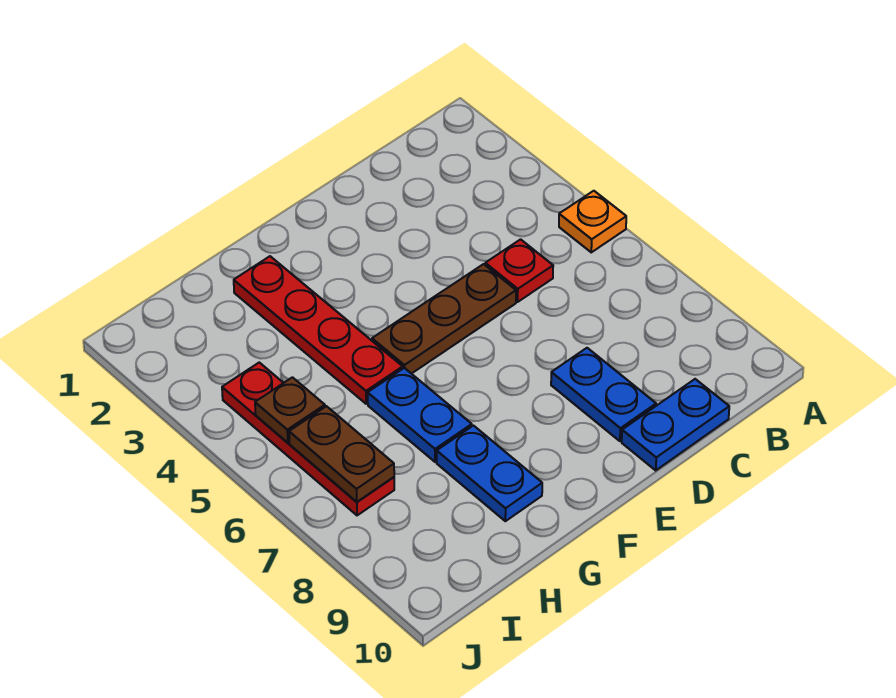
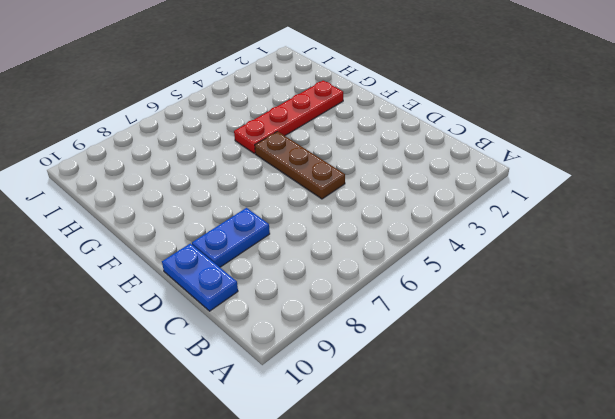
none -> orange plate A5 level 1
none -> red plate C5 level 1

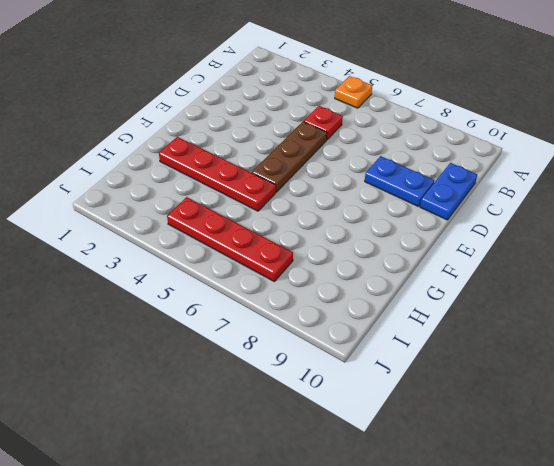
none -> blue plate G6:G7 level 1
none -> blue plate G8:G9 level 1

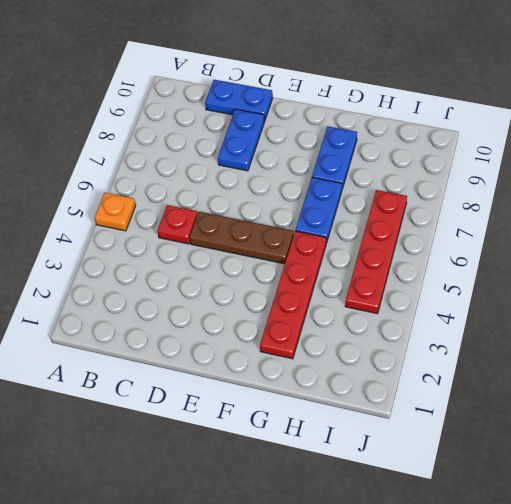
none -> brown plate I5 level 2
none -> brown plate I6:I7 level 2

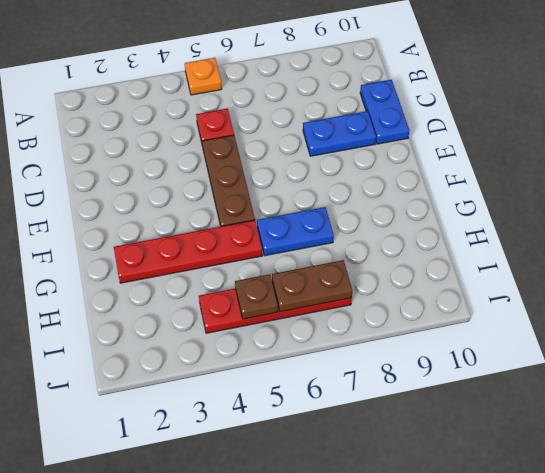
none -> blue plate G8:G9 level 1

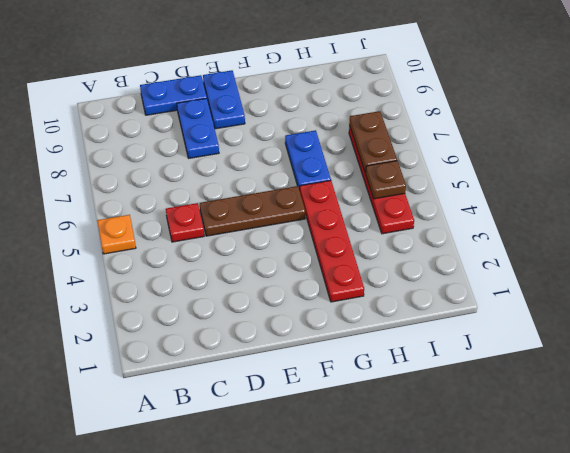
blue plate E9:E10 level 1 -> blue plate G8:G9 level 1

